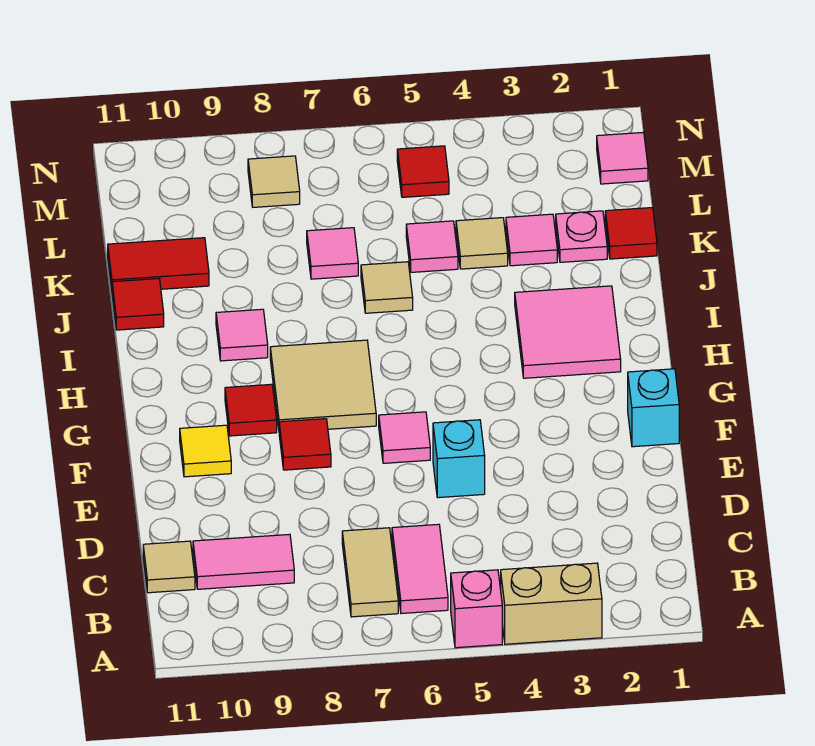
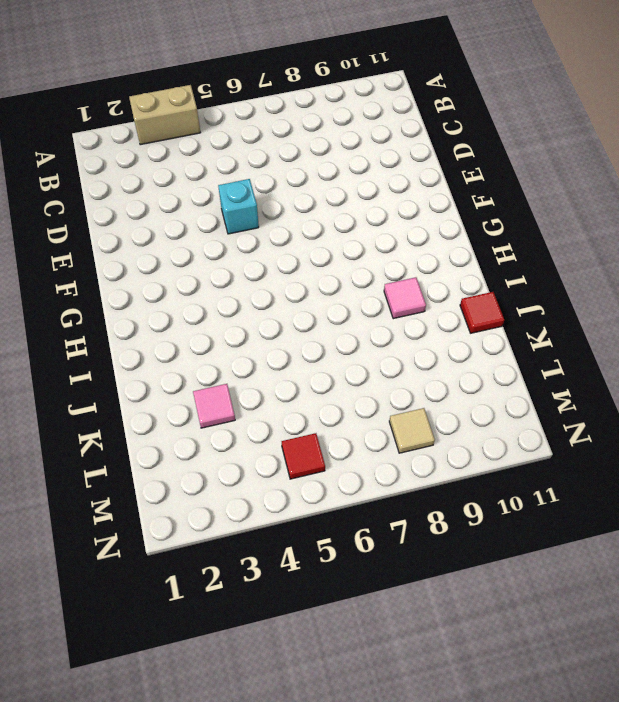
none -> pink brick A5 level 1
none -> pink tile B6:C6 level 1
none -> tan tile B7:C7 level 1

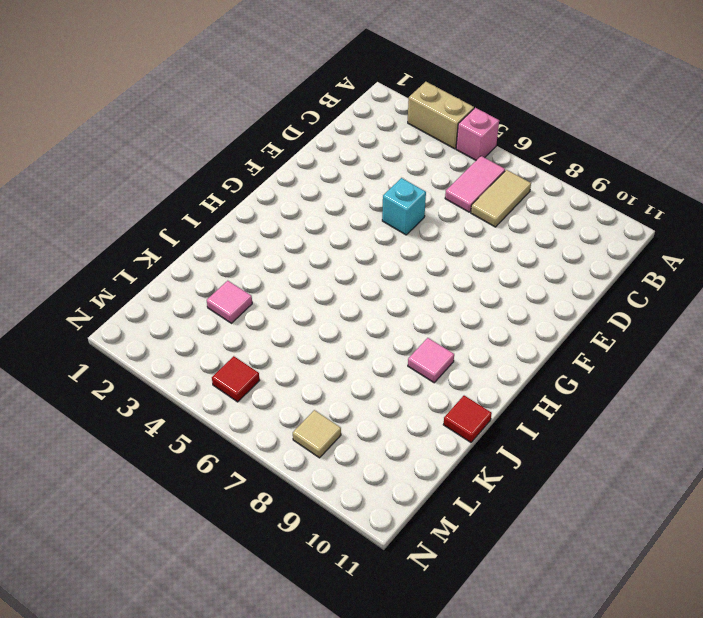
none -> pink tile C9:C10 level 1
none -> tan tile C11 level 1
none -> cyan brick F1 level 1

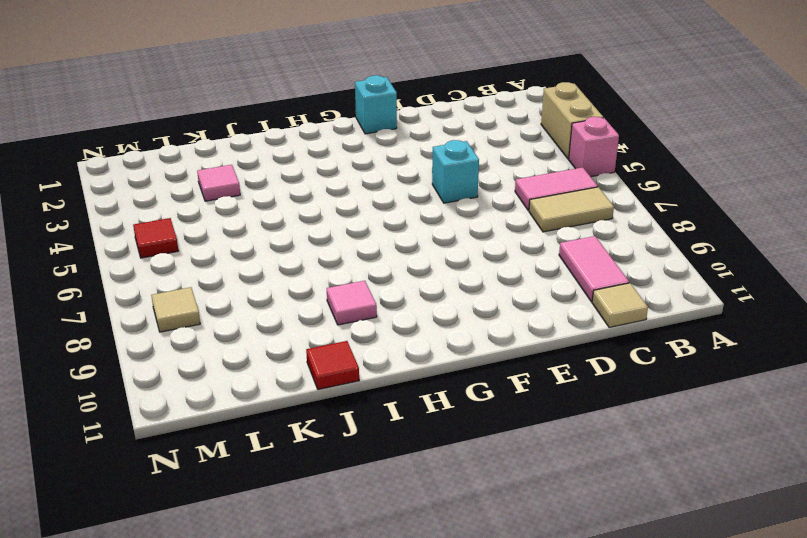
none -> pink tile F6 level 1
none -> red tile F8 level 1
none -> yellow tile F10 level 1

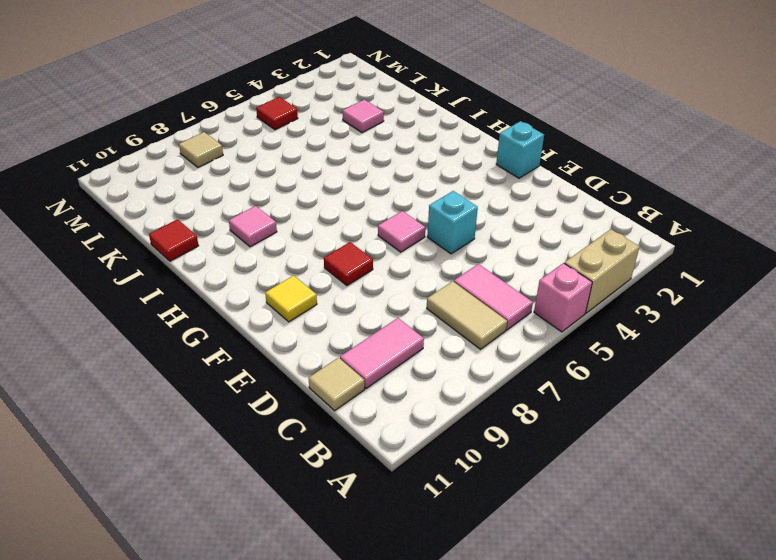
none -> tan tile G7:H8 level 1
none -> red tile G9 level 1
none -> pink tile H2:I3 level 1

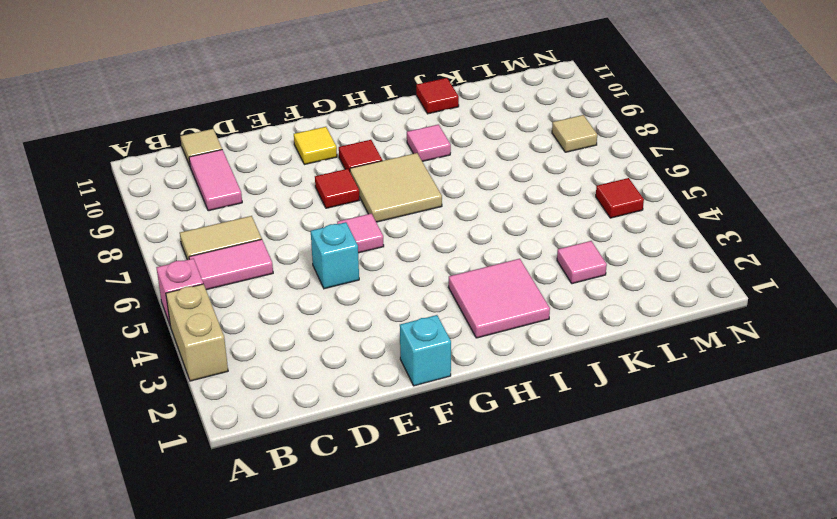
none -> tan tile J6 level 1
none -> red tile K1 level 1
none -> pink plate K2 level 1

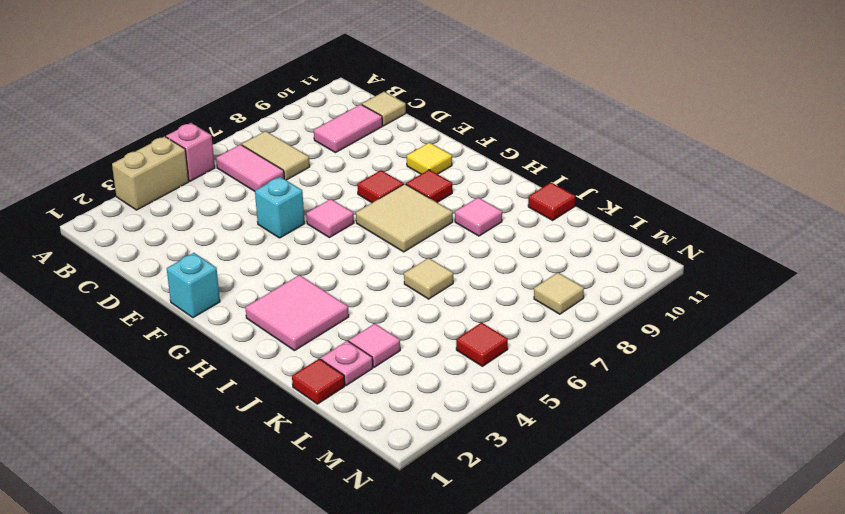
none -> tan tile K4 level 1
none -> pink tile K5 level 1
none -> pink tile K7 level 1

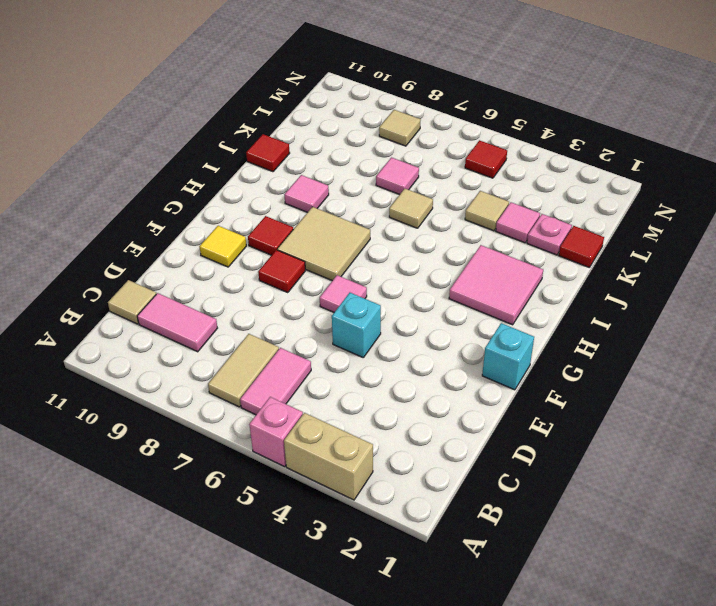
none -> pink tile K5 level 1
none -> red tile K10:K11 level 1
none -> pink tile M1 level 1

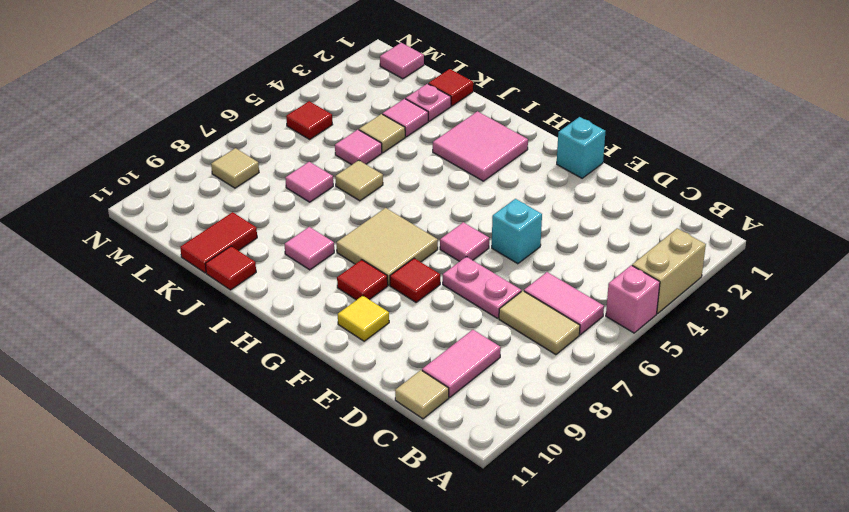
pink plate D7:E7 level 1 -> none

